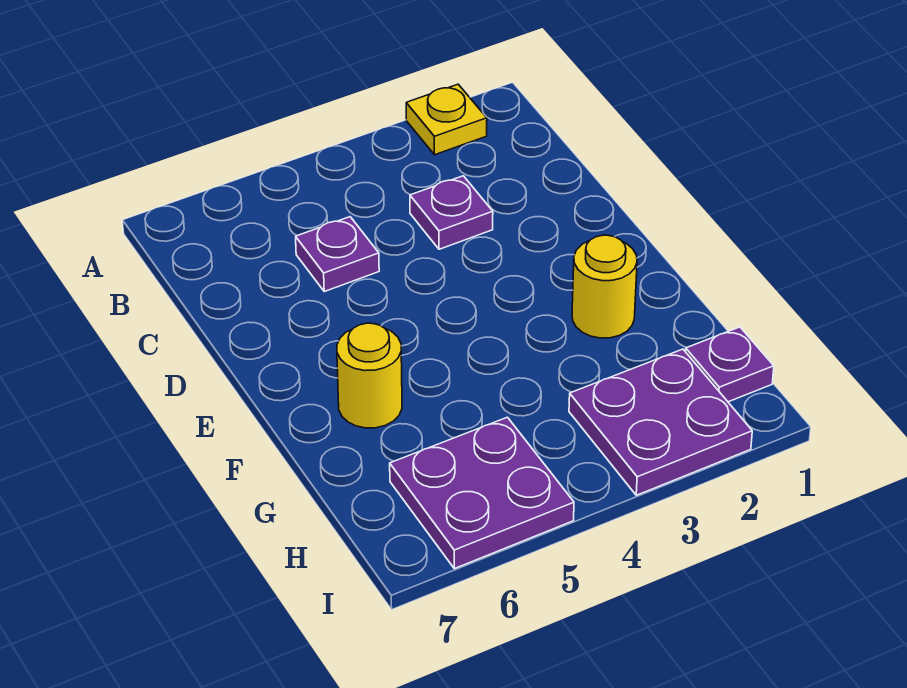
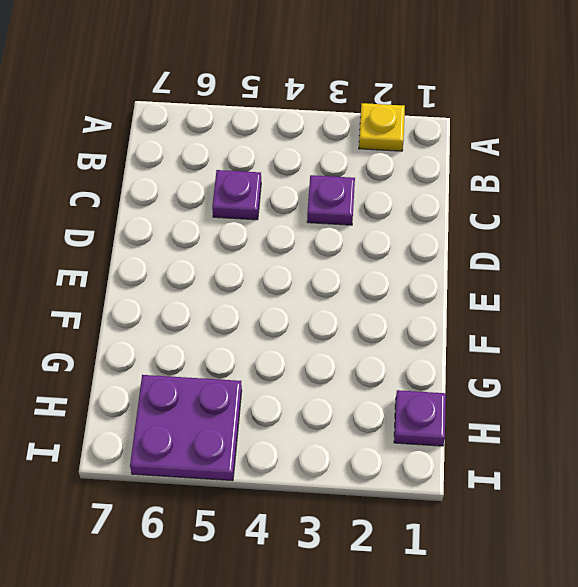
none -> yellow round brick F2 level 1
none -> yellow round brick F6 level 1

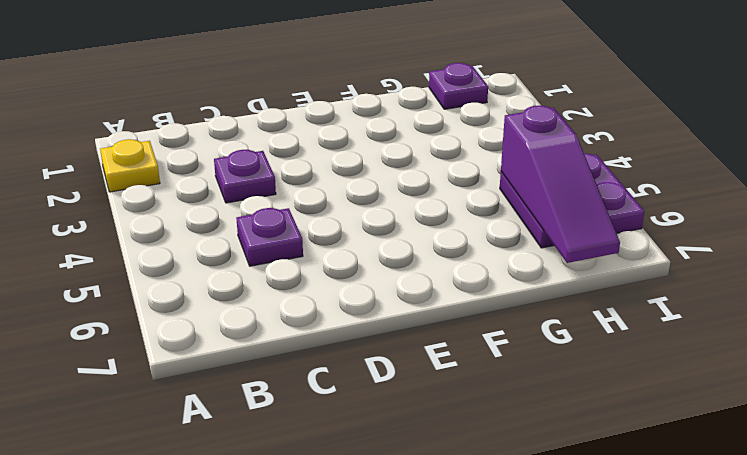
purple slope H5:H7 level 2 top 5 -> none
none -> yellow round brick F2 level 1
none -> yellow round brick F6 level 1

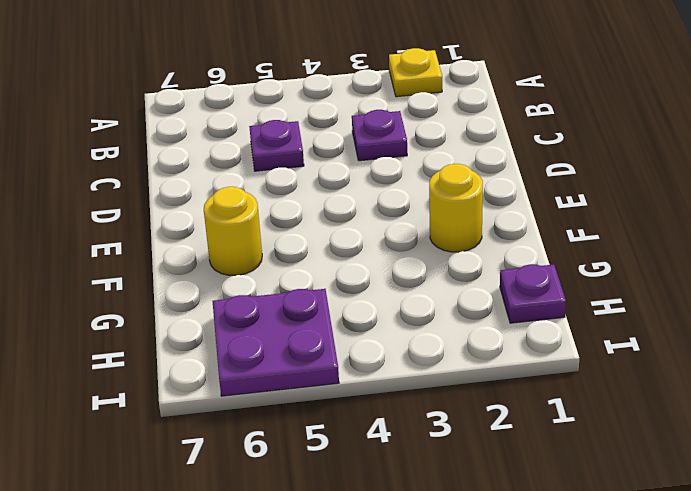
none -> purple plate H2:I3 level 1

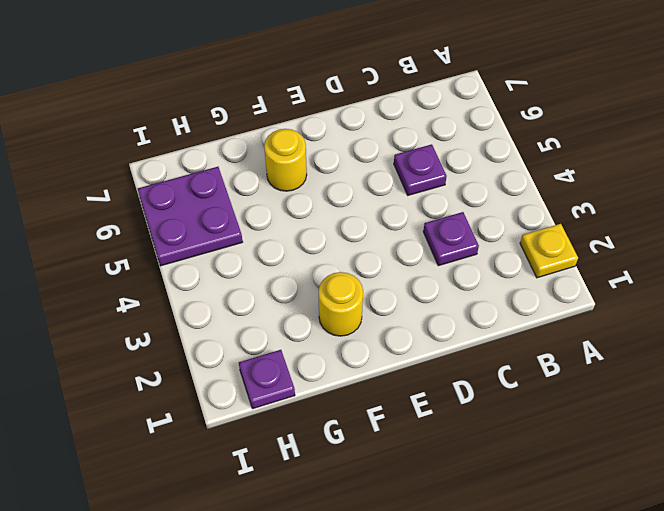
none -> purple plate H2:I3 level 1

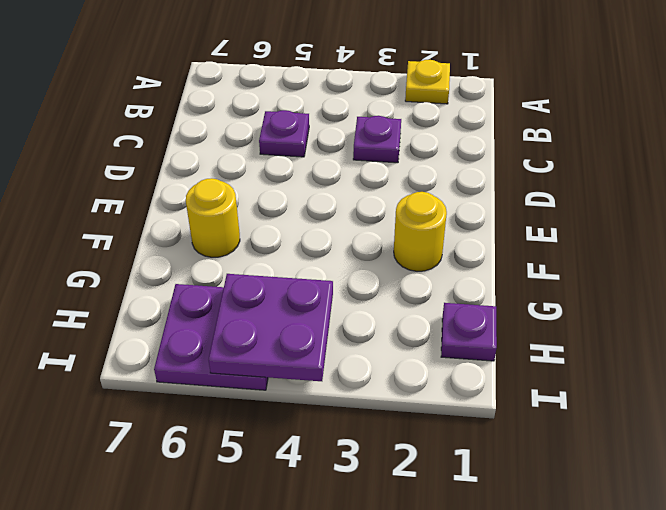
purple plate H4:I5 level 2 -> purple plate H2:I3 level 1

